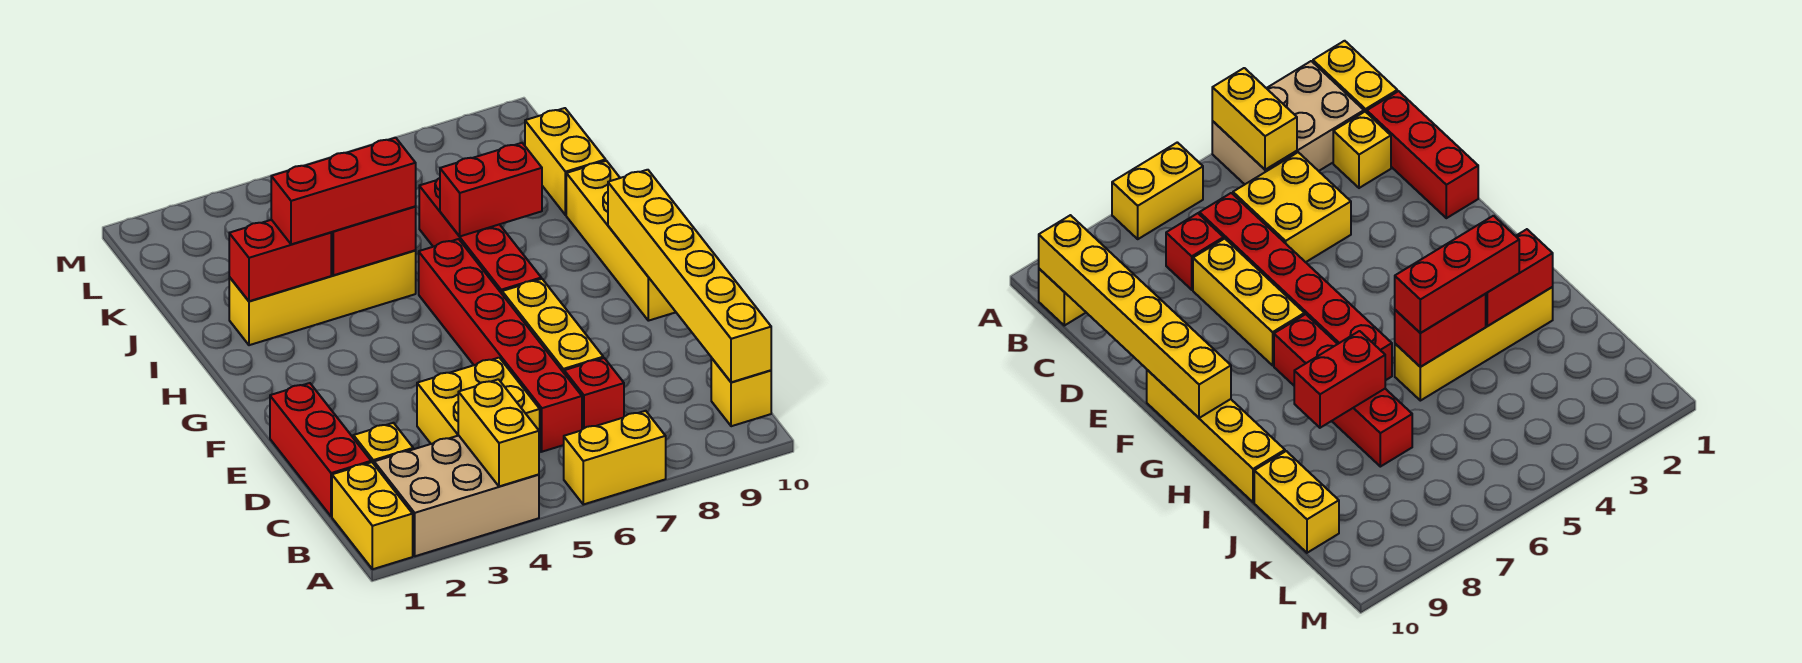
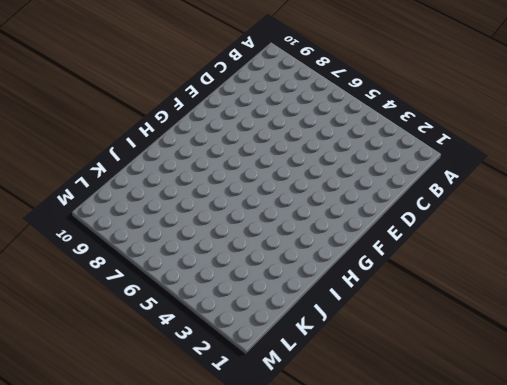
none -> yellow brick A1:B1 level 1
none -> tan brick A2:B4 level 1
none -> yellow brick A6:A7 level 1

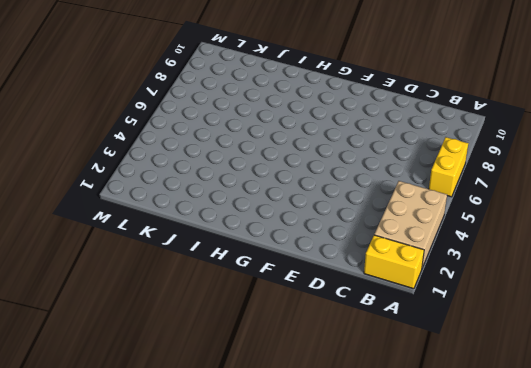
none -> yellow brick B10 level 1
none -> red brick C1:E1 level 1
none -> yellow brick C2 level 1

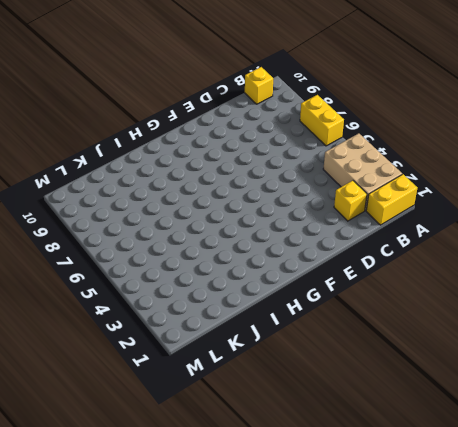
none -> red brick C1:E1 level 1
none -> yellow brick C4:D5 level 1
none -> red brick C6:H6 level 1

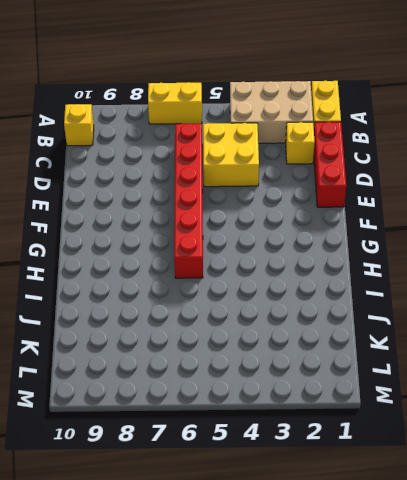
none -> red brick C7 level 1
none -> yellow brick D7:F7 level 1
none -> yellow brick F10:I10 level 1

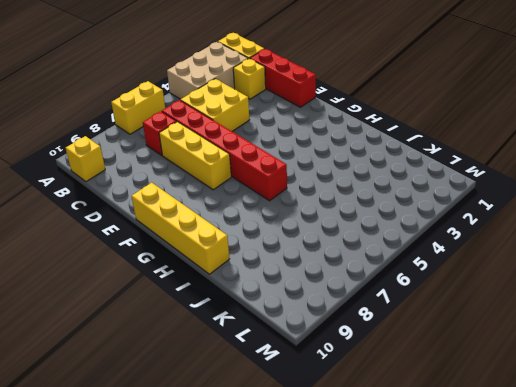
none -> red brick G7:J7 level 1
none -> yellow brick I2:I5 level 1
none -> yellow brick J10:K10 level 1

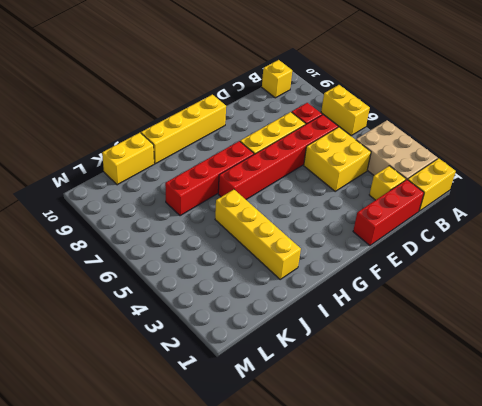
none -> yellow brick A4:B4 level 2
none -> yellow brick B10:G10 level 2
none -> red brick I2:I3 level 2

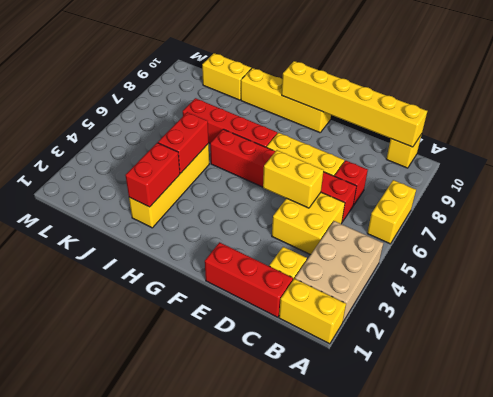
yellow brick D5:E5 level 2 -> yellow brick A4:B4 level 2
none -> red brick I7:I8 level 2
none -> red brick I3:I5 level 3

